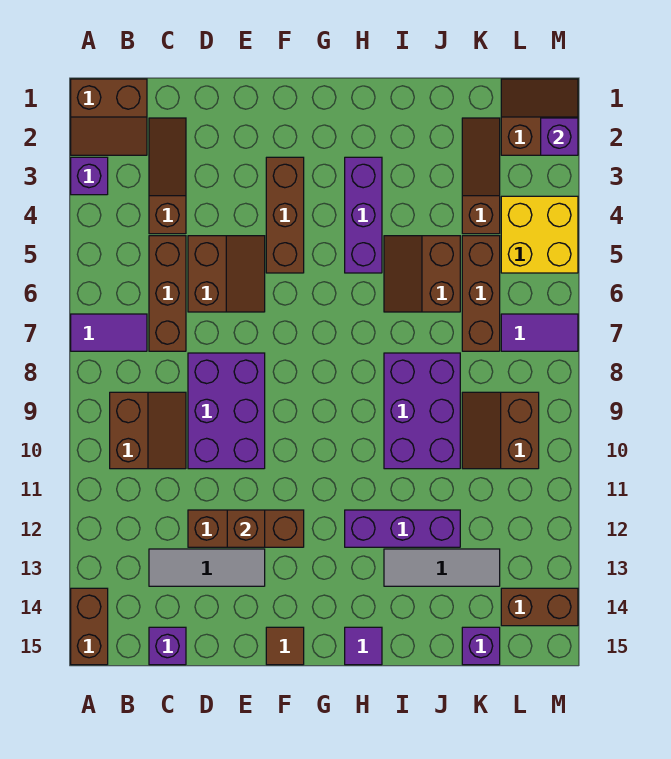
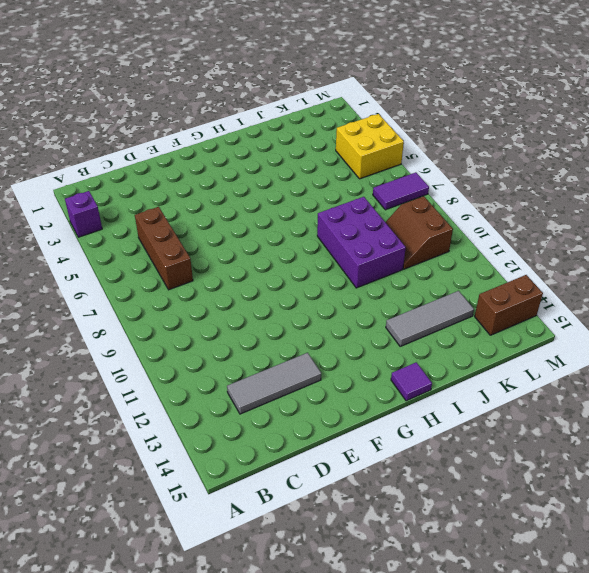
none -> brown slope A1:B2 level 1 top 1
none -> purple tile A7:B7 level 1
none -> brown brick A14:A15 level 1
none -> brown slope B9:C10 level 1 top B

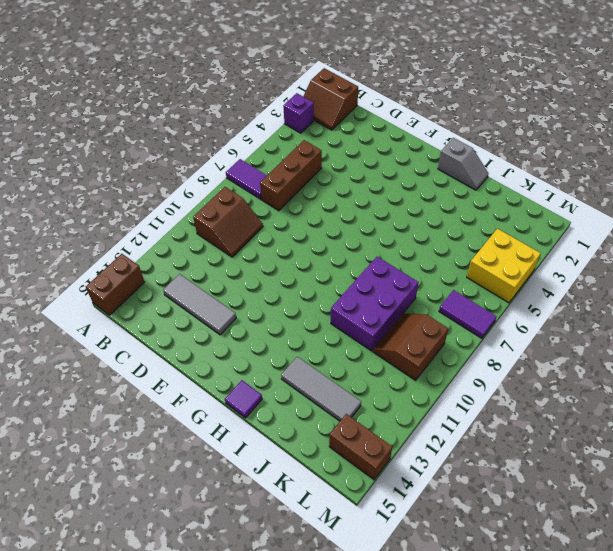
grey slope H1:I1 level 1 top H -> none
none -> brown slope C2:C4 level 1 top 4
none -> purple brick C15 level 1
none -> brown slope D5:E6 level 1 top D
none -> purple brick D8:E10 level 1

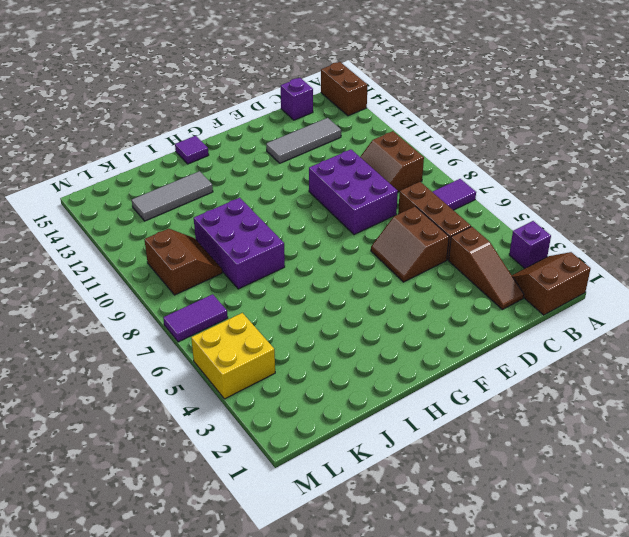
none -> brown brick D12:F12 level 1
none -> brown brick F3:F5 level 1
none -> brown tile F15 level 1
none -> purple brick H3:H5 level 1

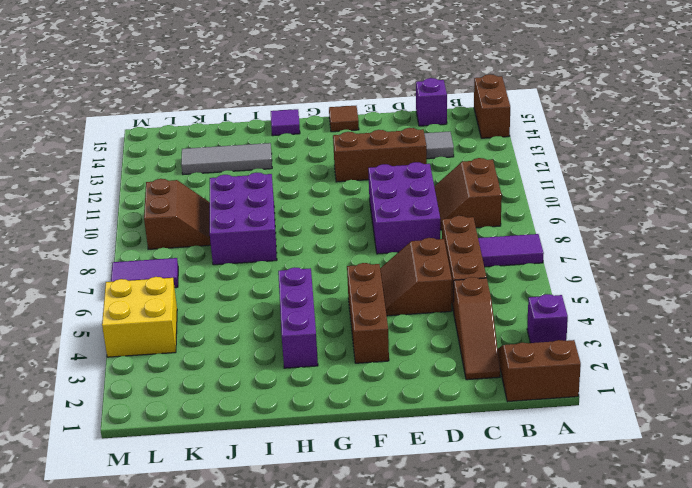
none -> purple brick H12:J12 level 1
none -> brown slope I5:J6 level 1 top J
none -> brown slope K2:K4 level 1 top 4
none -> brown brick K5:K7 level 1

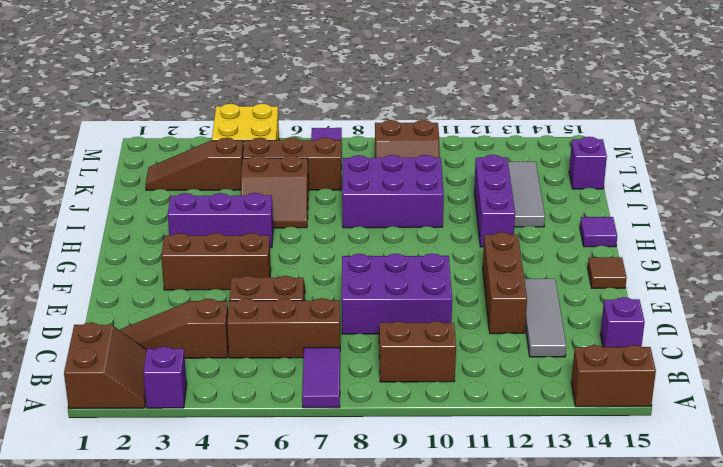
none -> brown slope L1:M2 level 1 top 2
none -> brown brick L14:M14 level 1
none -> brown brick E12 level 2
none -> purple brick M2 level 2

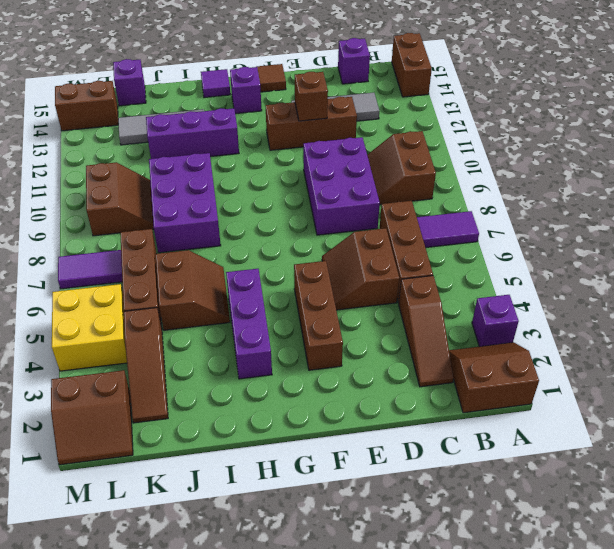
purple brick G14 level 1 -> purple brick M2 level 2

